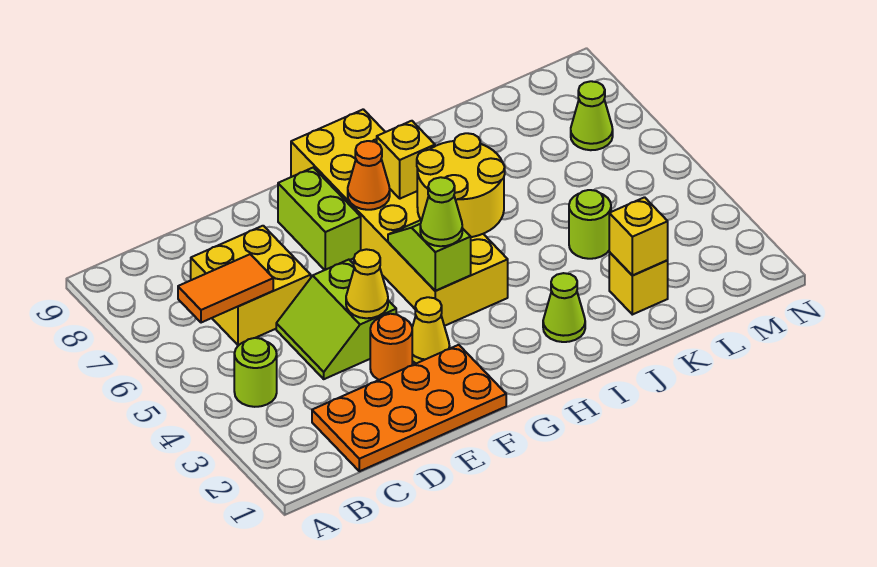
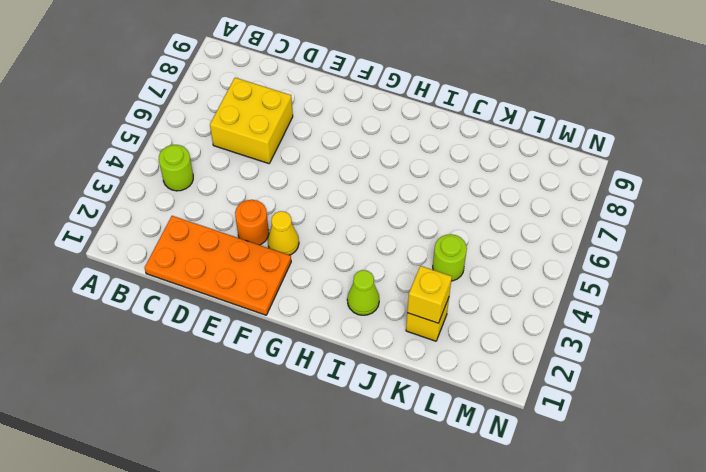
none -> lime slope D4:E5 level 1 top E
none -> lime brick F7:F8 level 1
none -> yellow brick G4:H9 level 1

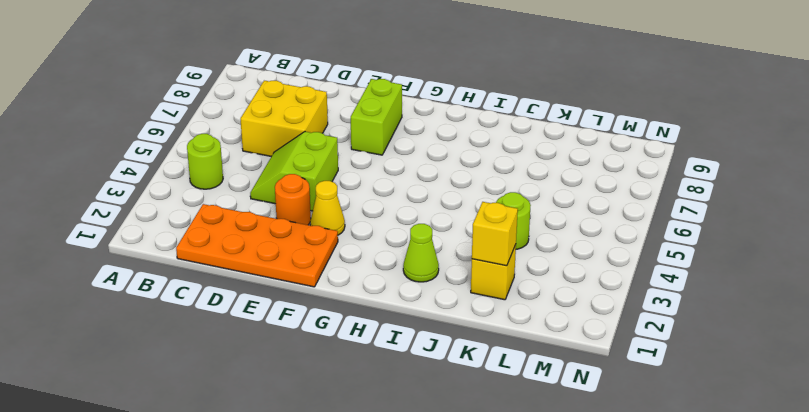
none -> yellow brick G4:H9 level 1
none -> lime cone M7 level 1
none -> orange tile B6:C6 level 2

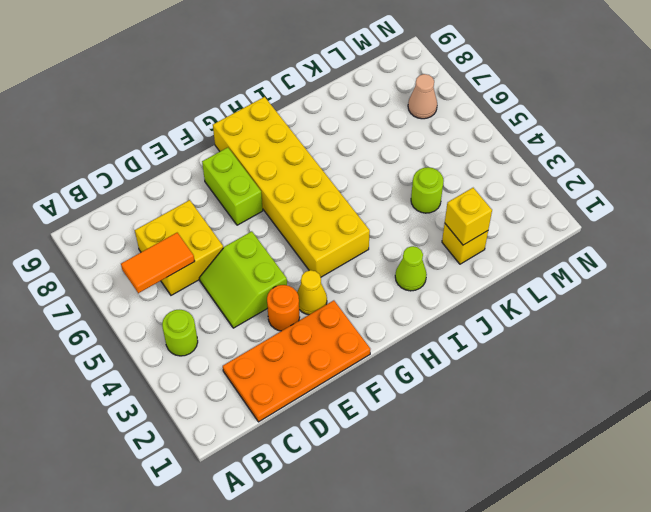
tan cone M7 level 1 -> lime cone M7 level 1
none -> yellow cone E4 level 2
none -> lime slope G4:G5 level 2 top 4
none -> orange cone G7 level 2

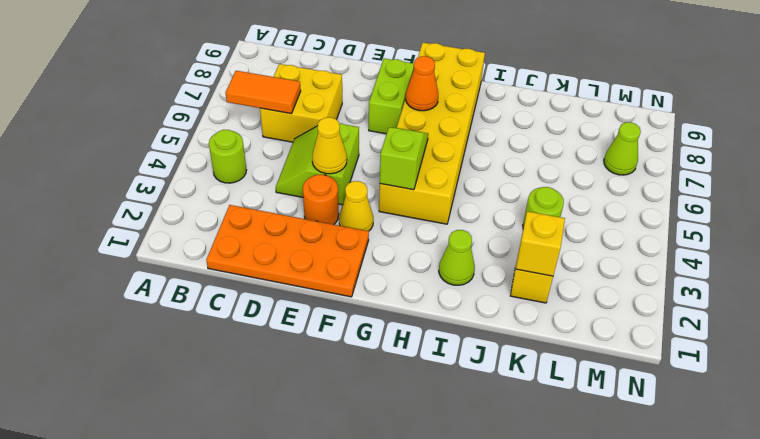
none -> yellow round brick H5:I6 level 2
none -> yellow brick H7 level 2
none -> lime cone G4 level 3

